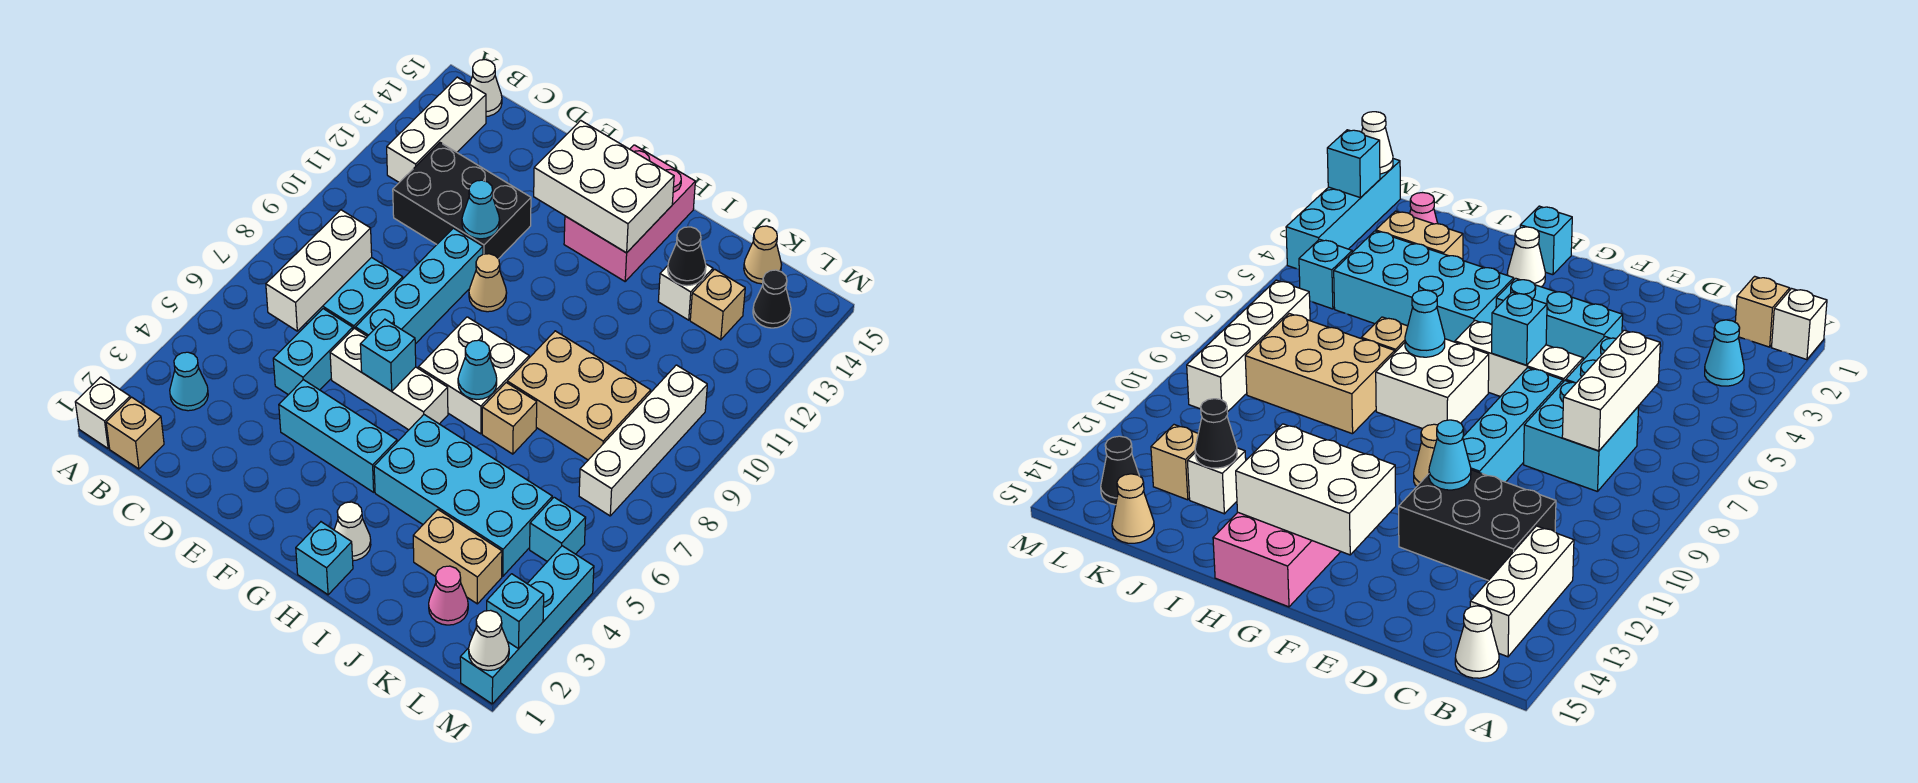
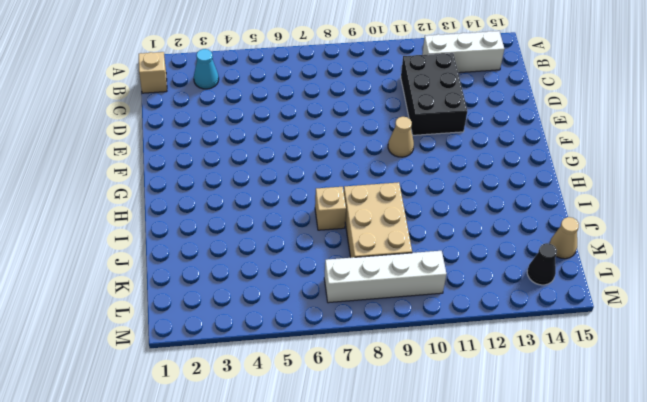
none -> white brick A1 level 1
none -> white cone B15 level 1
none -> cyan brick C7:D8 level 1
none -> cyan brick D5:D6 level 1

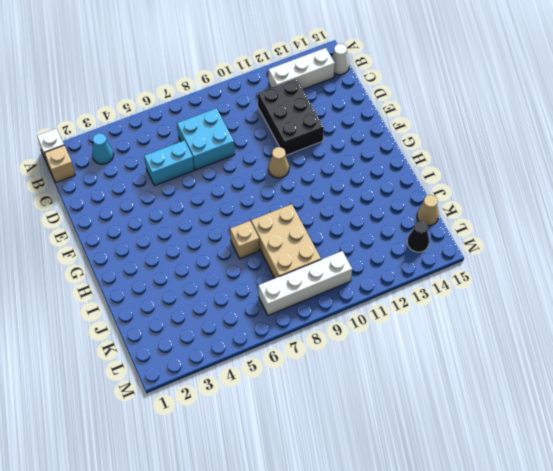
none -> cyan brick E4:G4 level 1
none -> white brick E6:G6 level 1
none -> cyan brick E7:E10 level 1
none -> white brick G7:H8 level 1

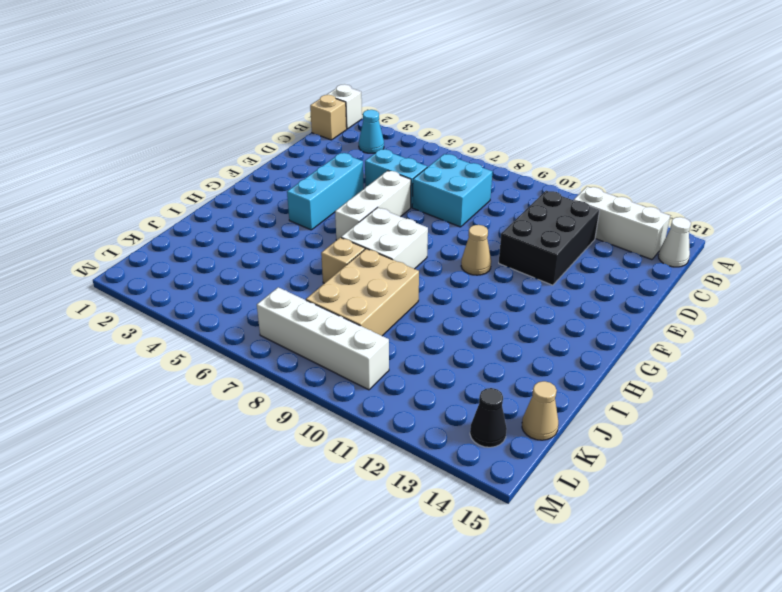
none -> cyan brick E7:E10 level 1
none -> pink brick G13:H15 level 1
none -> cyan brick H1 level 1
none -> white cone H2 level 1

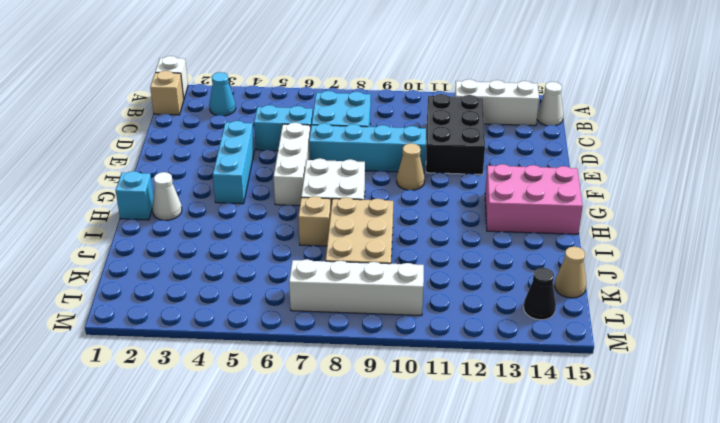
none -> cyan brick H4:K5 level 1
none -> tan brick J3:K3 level 1
none -> white brick J13 level 1
none -> pink cone K2 level 1

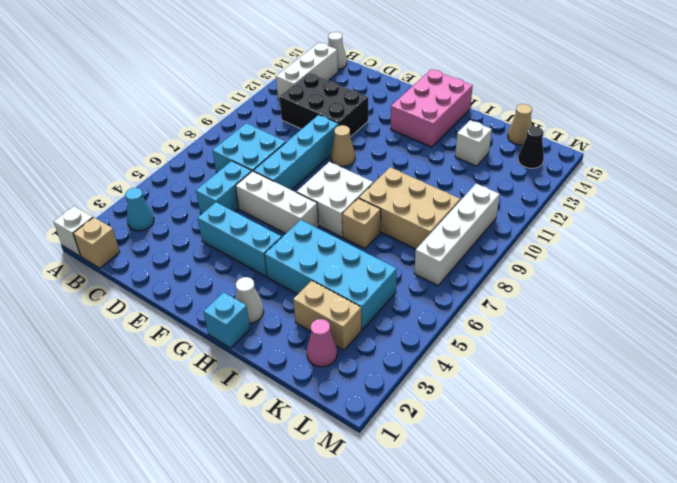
none -> tan brick K13 level 1
none -> cyan brick L5 level 1
none -> cyan brick M1:M4 level 1
none -> white brick C6:C8 level 2

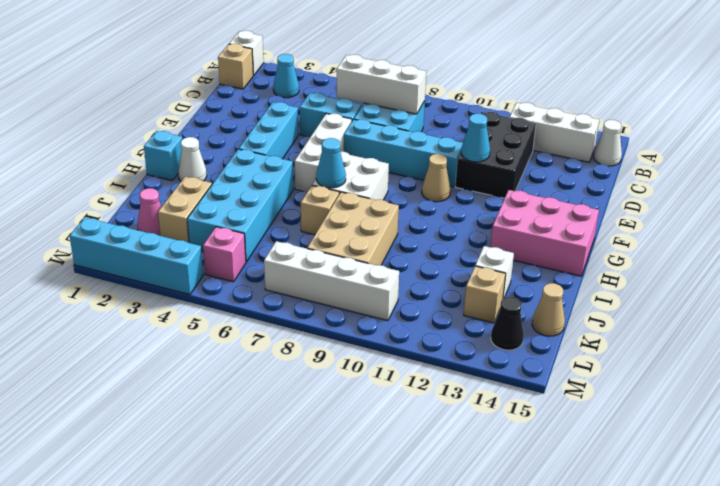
pink brick L5 level 1 -> cyan brick L5 level 1
none -> cyan brick F6 level 2
none -> white brick F13:H14 level 2
none -> black cone J13 level 2
none -> white cone M1 level 2

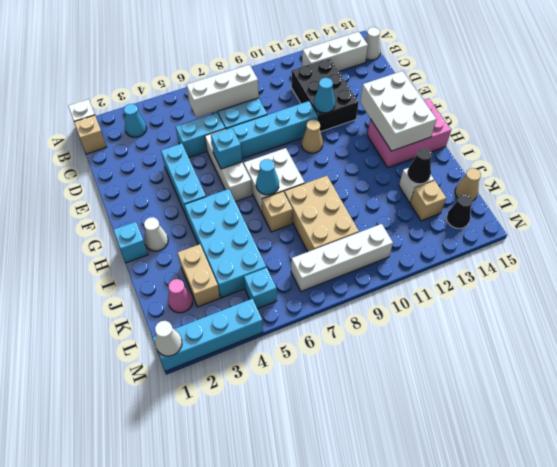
none -> cyan brick M2 level 2

